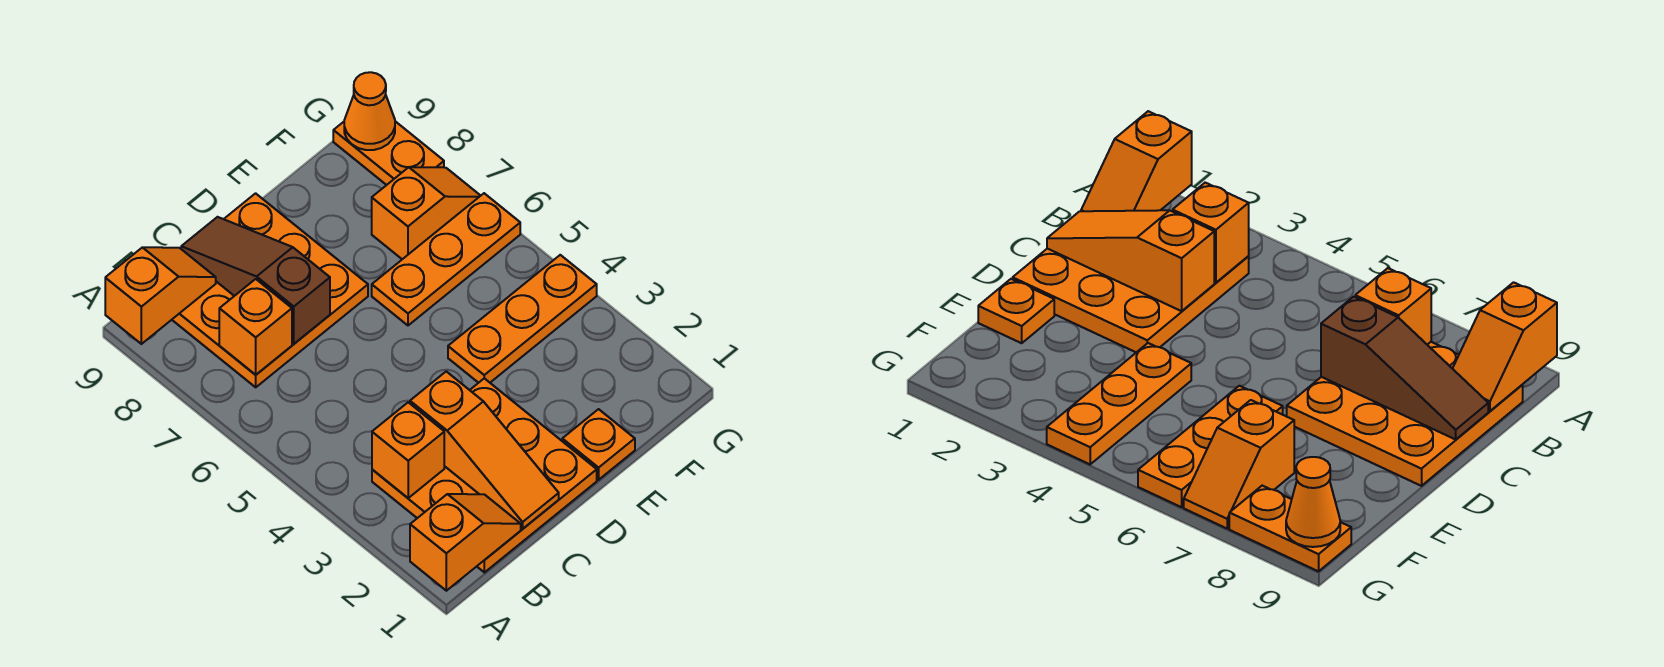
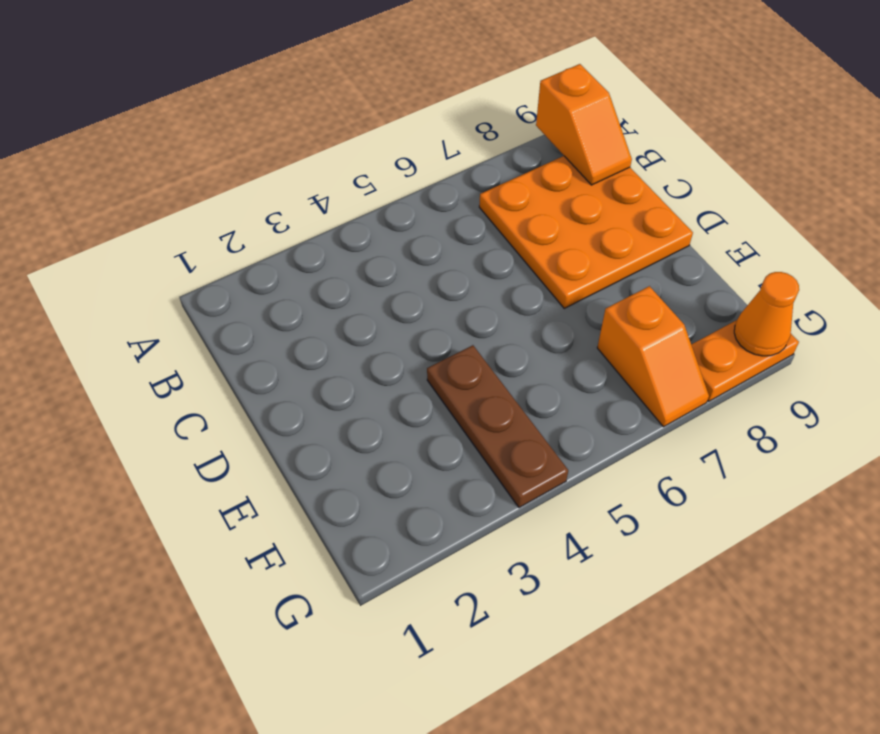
brown plate E4:G4 level 1 -> orange plate E4:G4 level 1
none -> orange plate B1:D3 level 1
none -> orange plate E1 level 1
none -> orange plate E6:G6 level 1

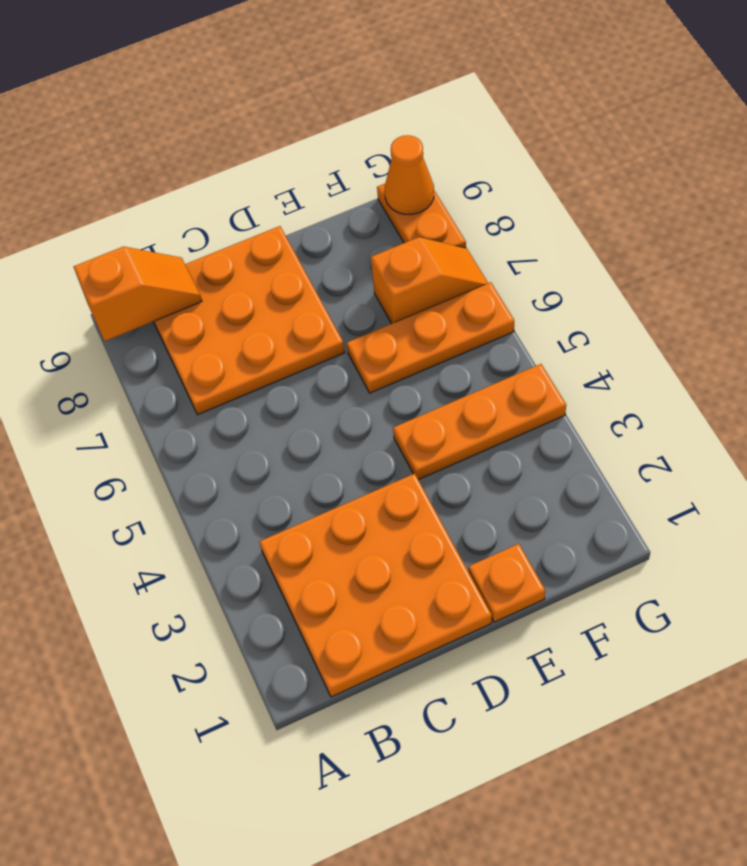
none -> orange slope A1:B1 level 2 top A
none -> orange brick B3 level 2
none -> orange brick B7 level 2

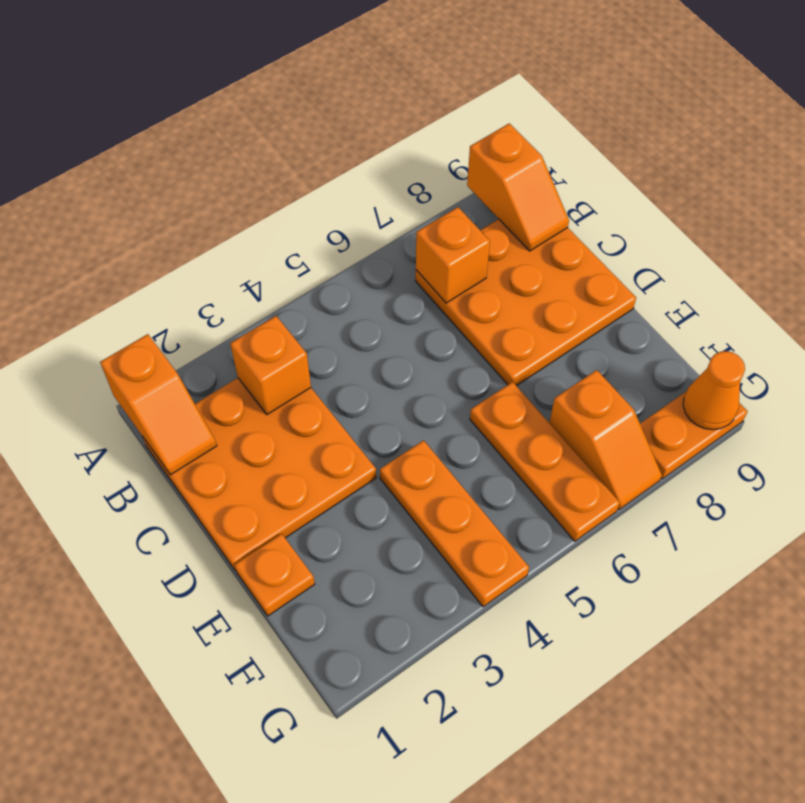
none -> orange slope C1:C3 level 2 top 3
none -> brown slope C7:C9 level 2 top 7

